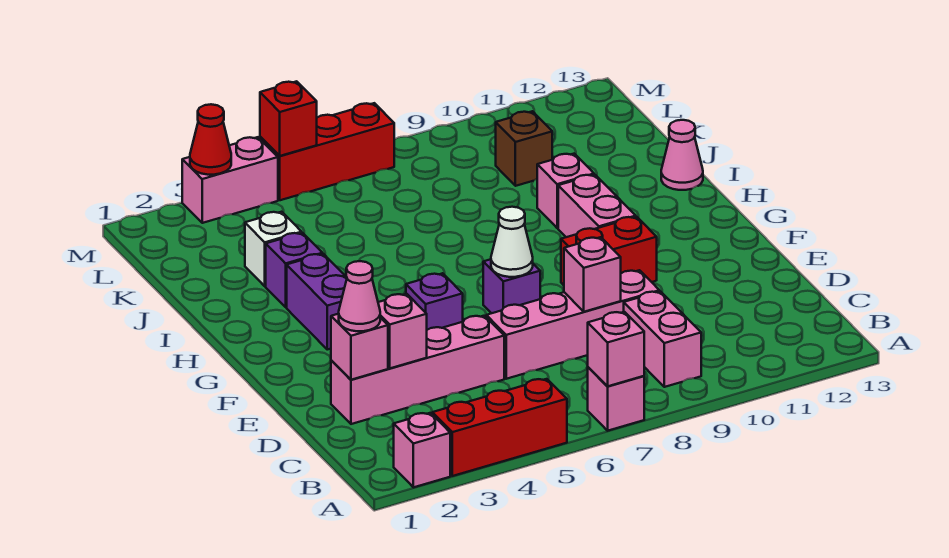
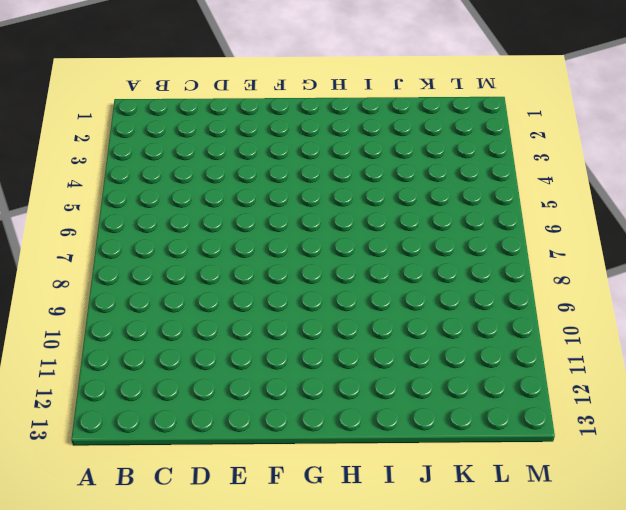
none -> pink brick A2 level 1
none -> red brick A3:A5 level 1
none -> pink brick A7 level 1

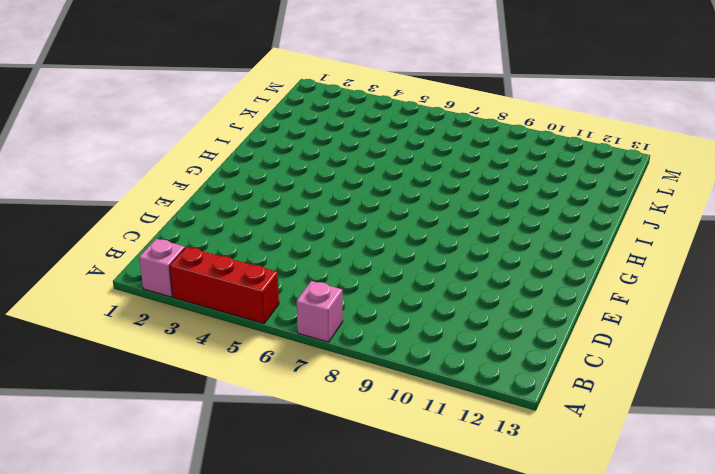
none -> pink brick B9:C9 level 1
none -> pink brick D2:D5 level 1
none -> pink brick D6:D9 level 1

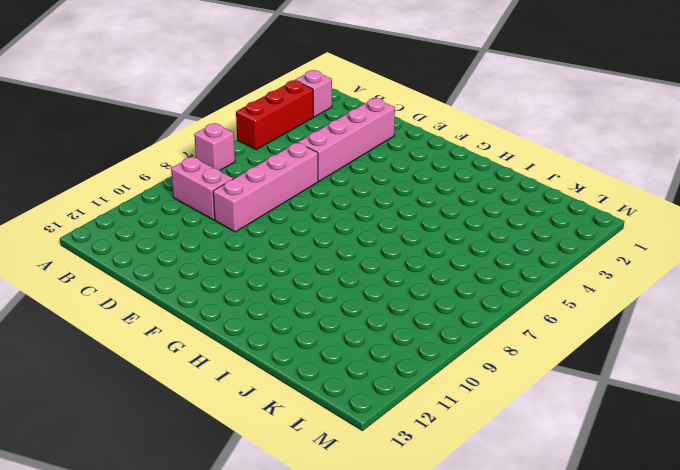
none -> purple brick F5 level 1
none -> purple brick F7 level 1
none -> red brick F9:F10 level 1

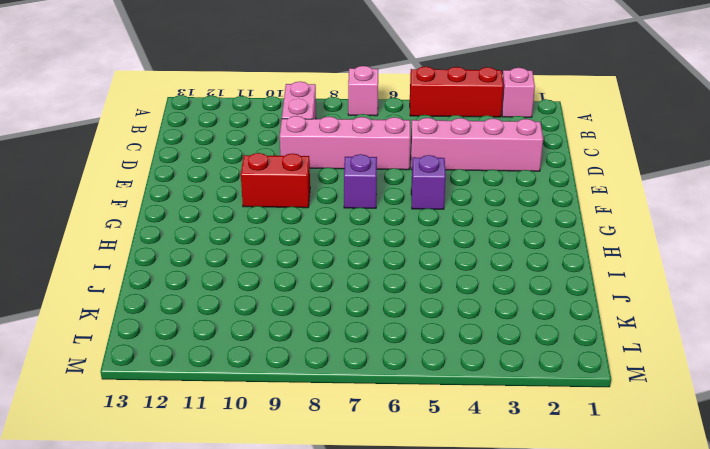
none -> purple brick G3:H3 level 1
none -> pink brick G10:H10 level 1
none -> purple brick I3 level 1

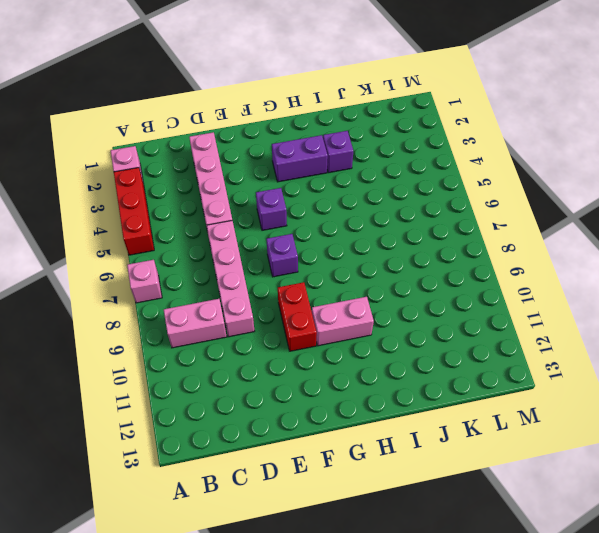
none -> pink brick I10 level 1
none -> pink cone I13 level 1
none -> white brick J3 level 1

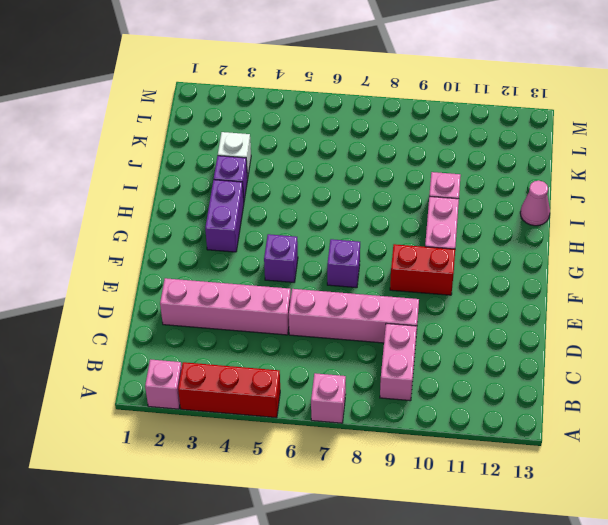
none -> brown brick K10 level 1
none -> pink brick M3:M4 level 1
none -> red brick M5:M7 level 1

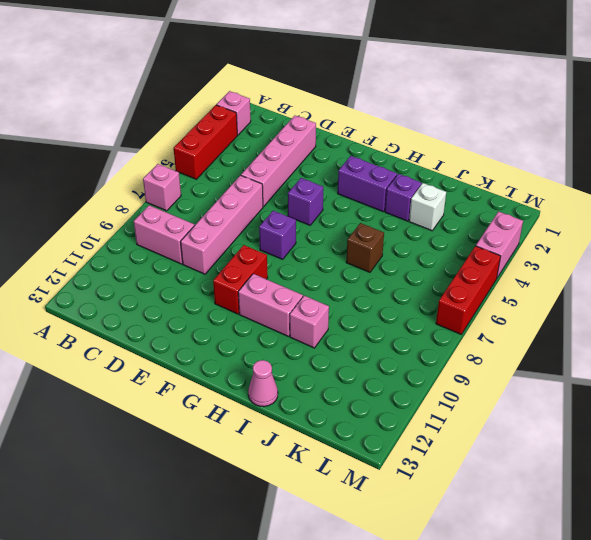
brown brick I6 level 1 -> brown brick K10 level 1
none -> pink brick A7 level 2
none -> pink brick D2 level 2
none -> pink brick D3 level 2

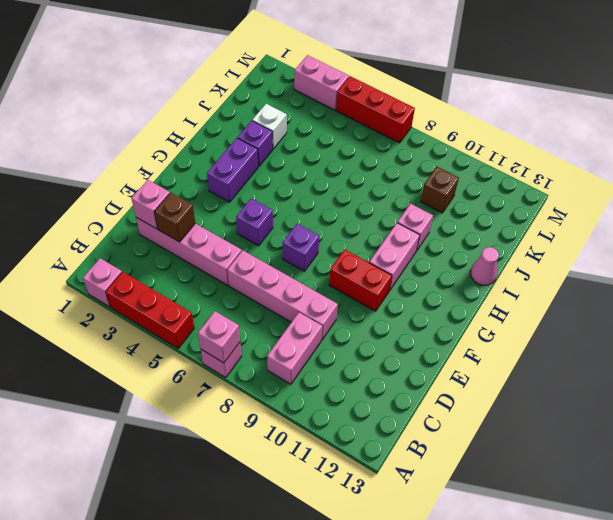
brown brick D3 level 2 -> pink brick D3 level 2
none -> pink brick D8 level 2
none -> white cone F7 level 2
none -> red cone M3 level 2

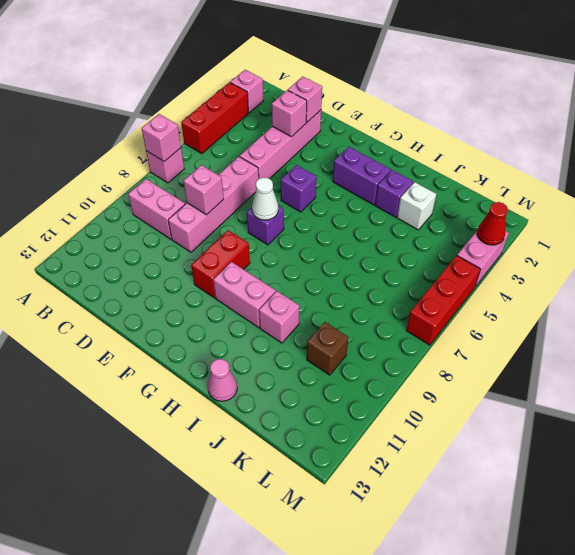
none -> red brick M5 level 2
none -> pink cone D2 level 3

